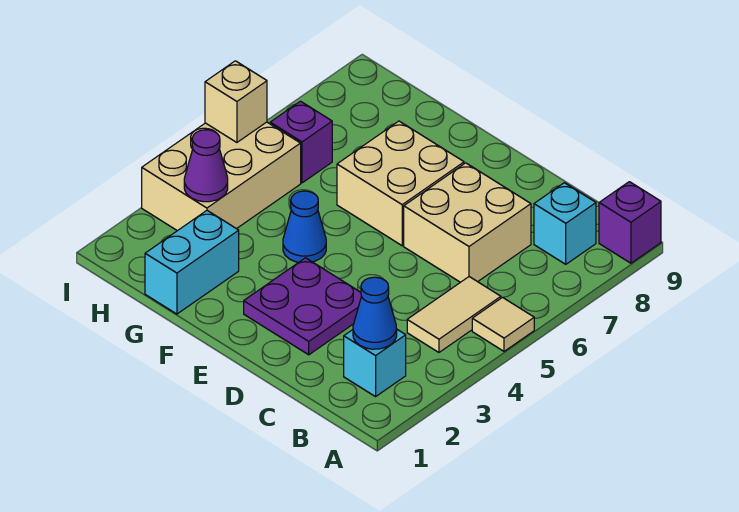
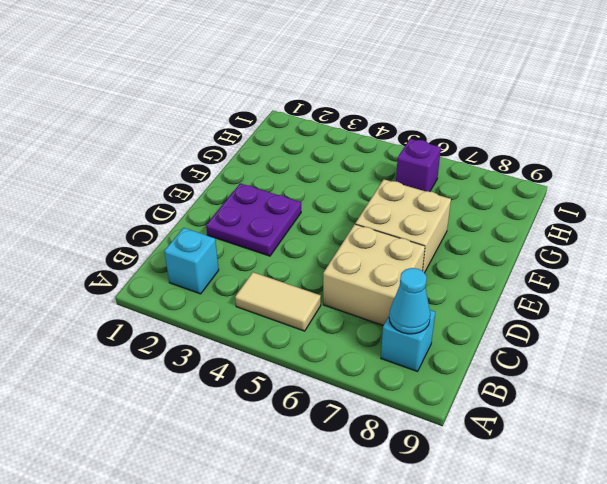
cyan cone B8 level 2 -> none
none -> tan tile A5 level 1
none -> purple brick A9 level 1
none -> blue cone F4 level 1

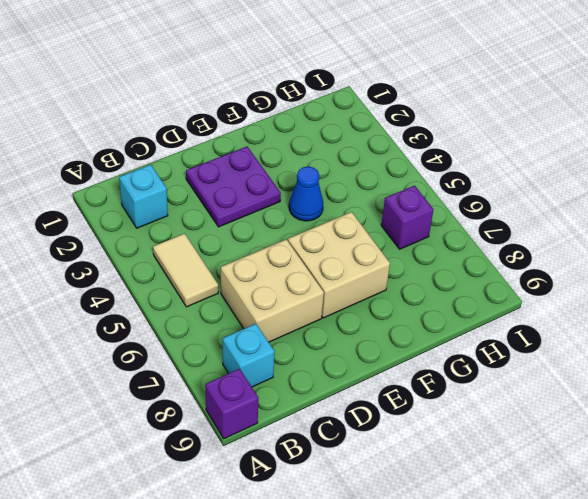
none -> tan tile A5 level 1
none -> cyan brick G1:G2 level 1
none -> tan brick H3:I5 level 1

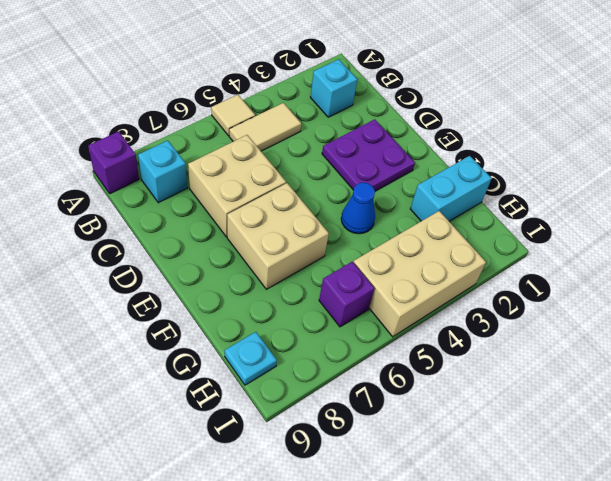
cyan plate H9 level 1 -> none
none -> blue cone B2 level 2
none -> purple cone H3 level 2
none -> tan brick I5 level 2

